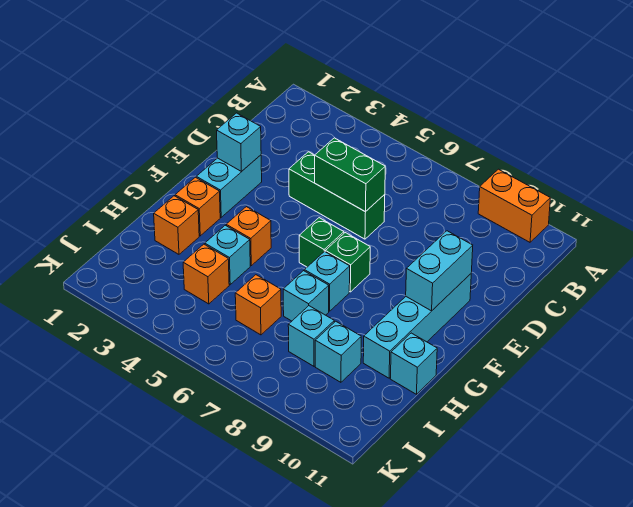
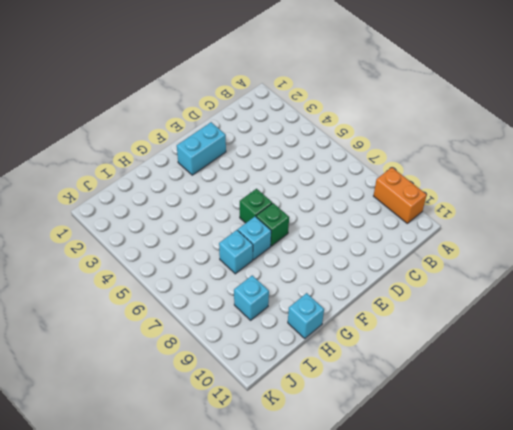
none -> green brick D4:D6 level 1
none -> cyan brick E10:H10 level 1
none -> orange brick G2 level 1

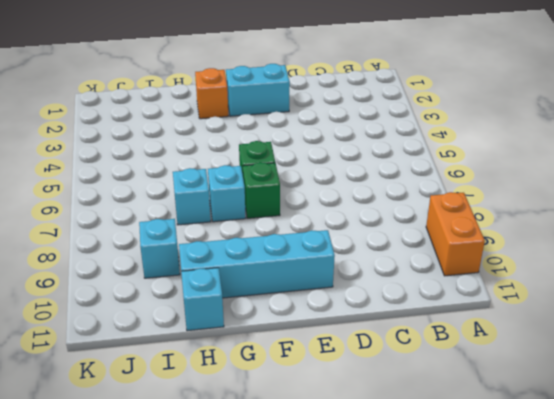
none -> green brick D4:D6 level 1
none -> orange brick G4 level 1
none -> orange brick H2 level 1

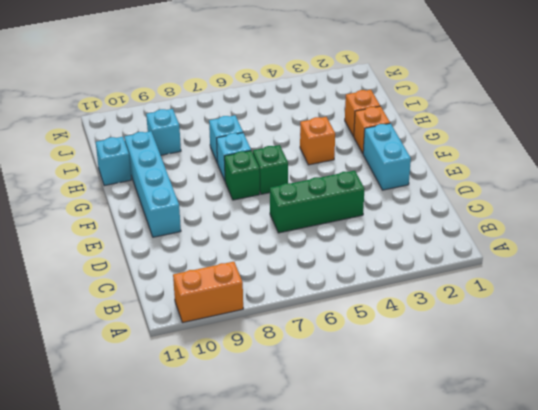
none -> cyan brick H4 level 1
none -> orange brick I4 level 1
none -> orange brick I6 level 1

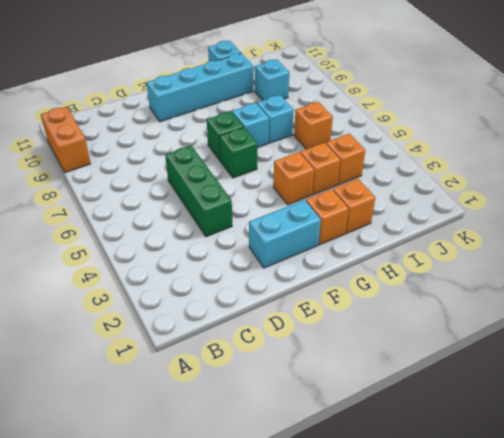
orange brick H4 level 1 -> cyan brick H4 level 1
none -> cyan brick I8 level 1
none -> green brick D5:D6 level 2
none -> cyan brick E2 level 2

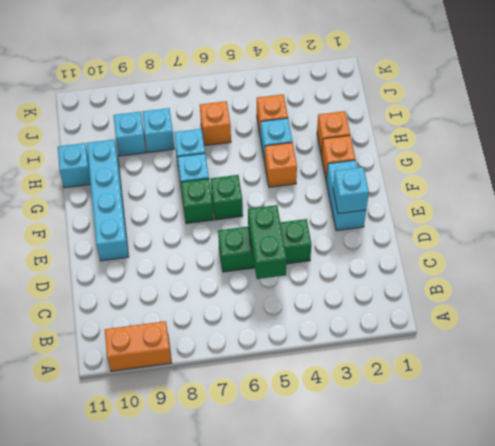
green brick C5:D5 level 2 -> green brick D5:D6 level 2
none -> cyan brick E10:F10 level 2

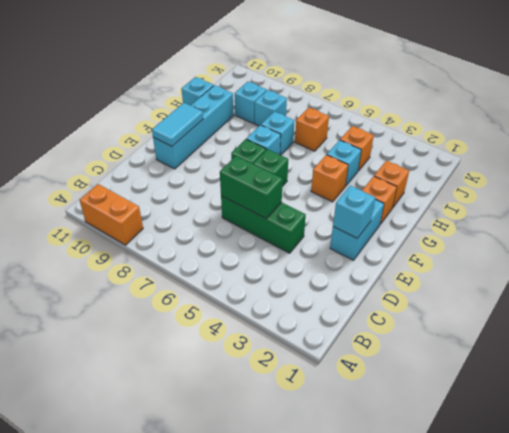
cyan tile E10:F10 level 2 -> cyan brick E10:F10 level 2

